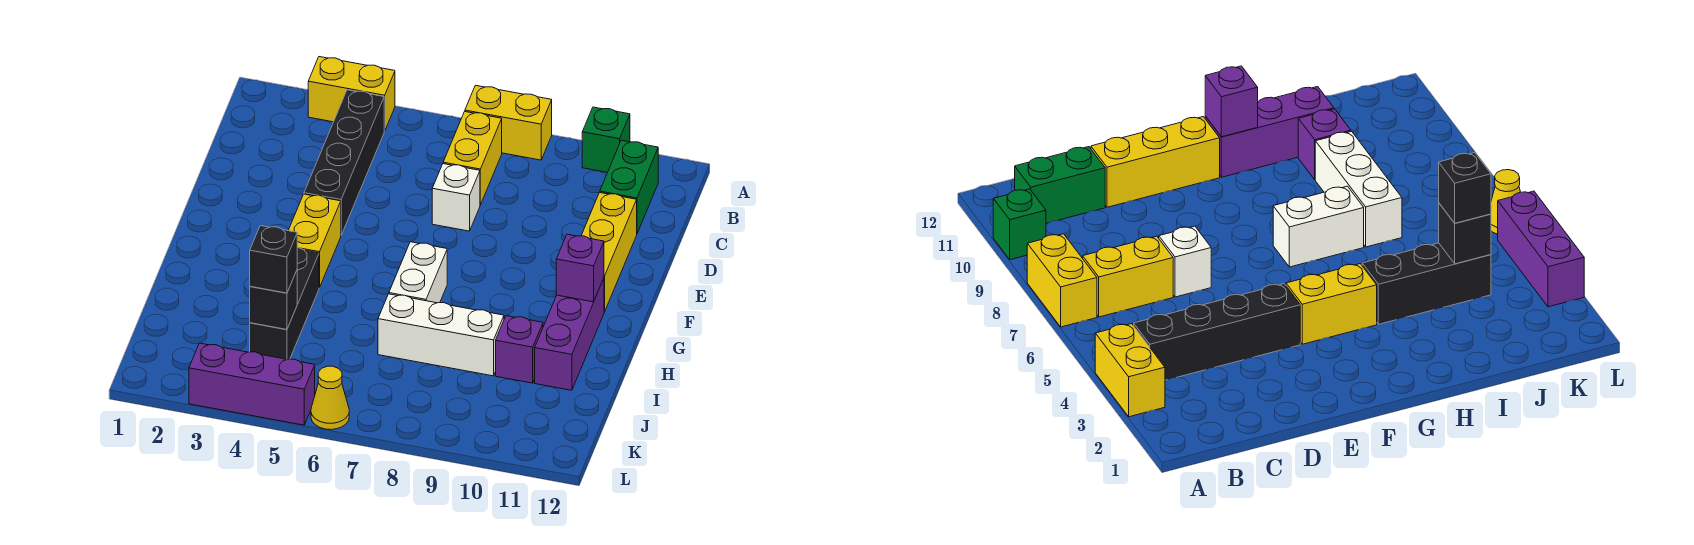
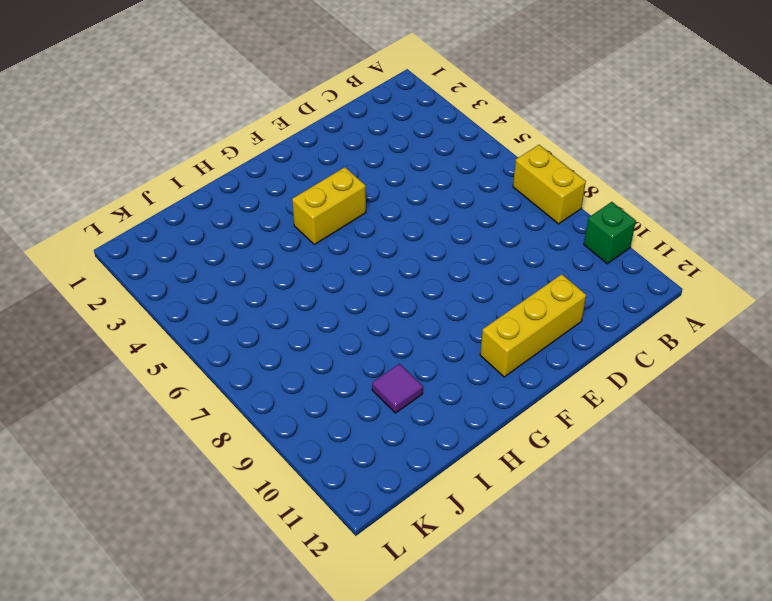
purple tile I10 level 1 -> purple brick I10 level 1
none -> yellow brick A3:A4 level 1
none -> black brick B4:E4 level 1
none -> yellow brick B7:C7 level 1

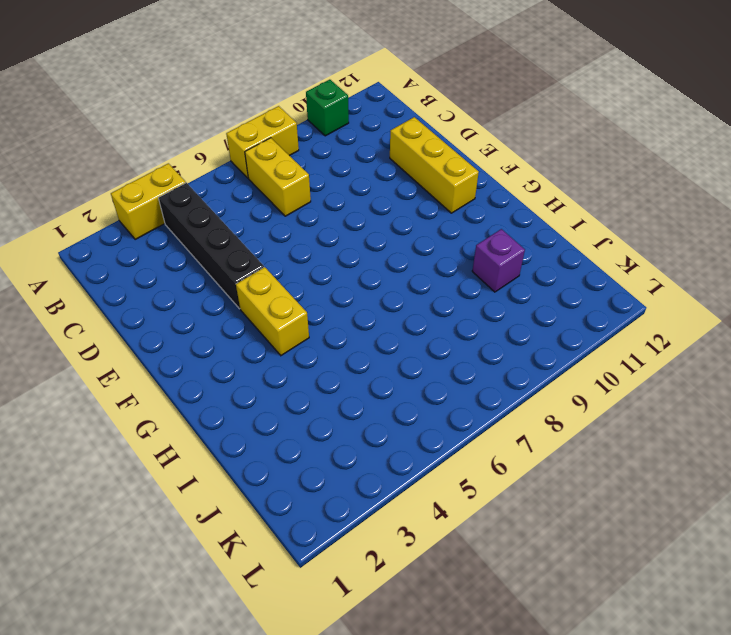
none -> green brick B11:C11 level 1
none -> white brick D7 level 1
none -> white brick G7:H7 level 1

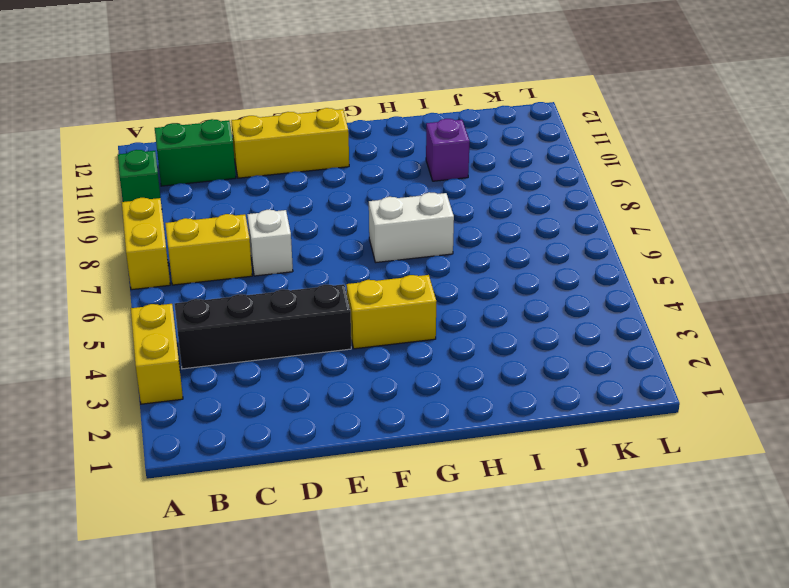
none -> purple brick G11:I11 level 1
none -> black brick H4:J4 level 1
none -> white brick I7:I9 level 1

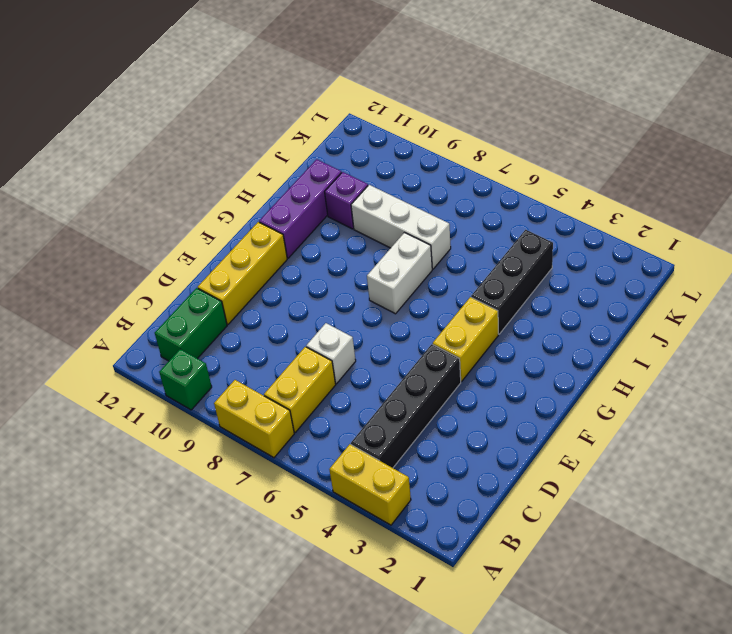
none -> purple brick L3:L5 level 1
none -> yellow cone L6 level 1
none -> purple brick G11 level 2

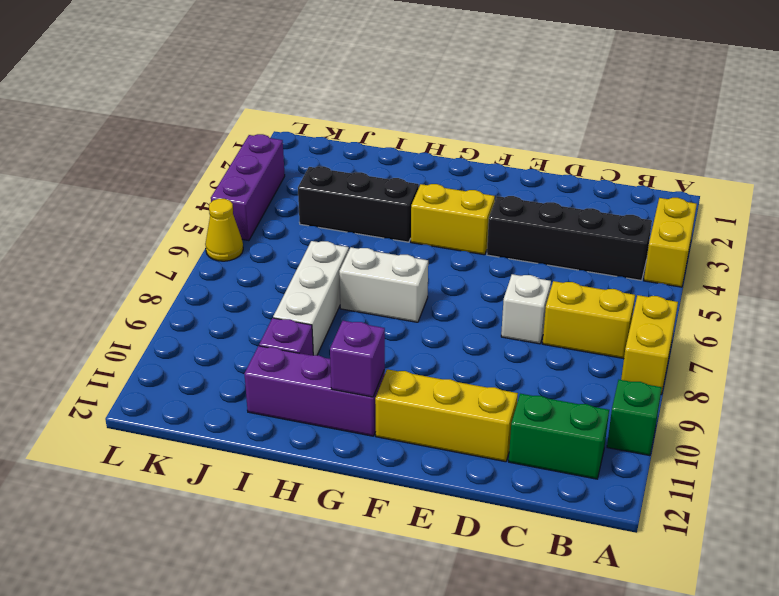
none -> black brick J4 level 2
none -> black brick J4 level 3

